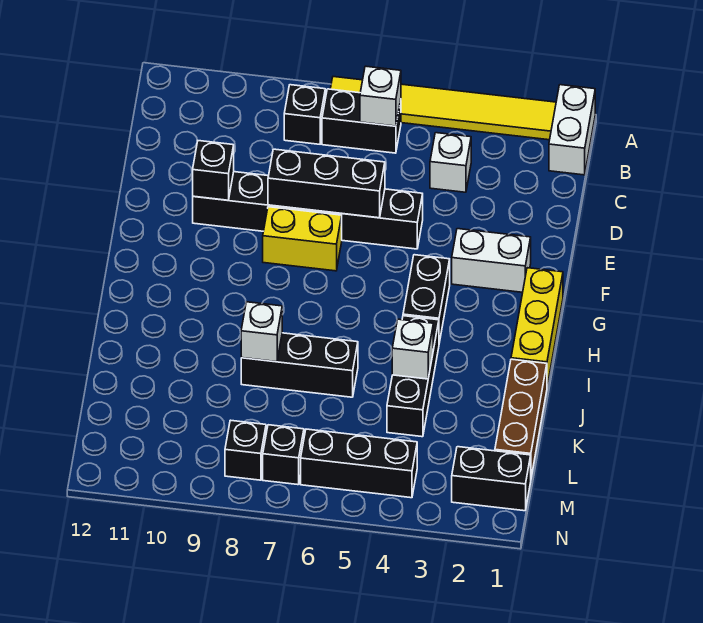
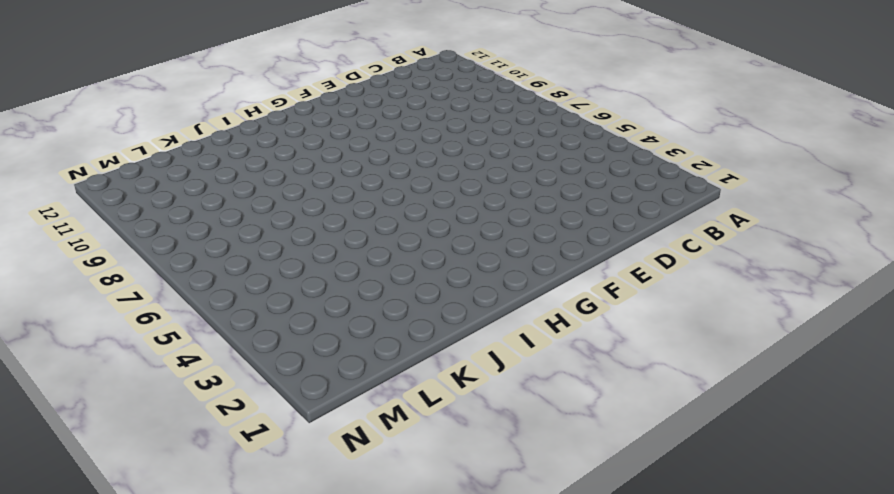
none -> white brick A1:B1 level 1
none -> yellow tile A2:A7 level 1
none -> black brick B6:B7 level 1

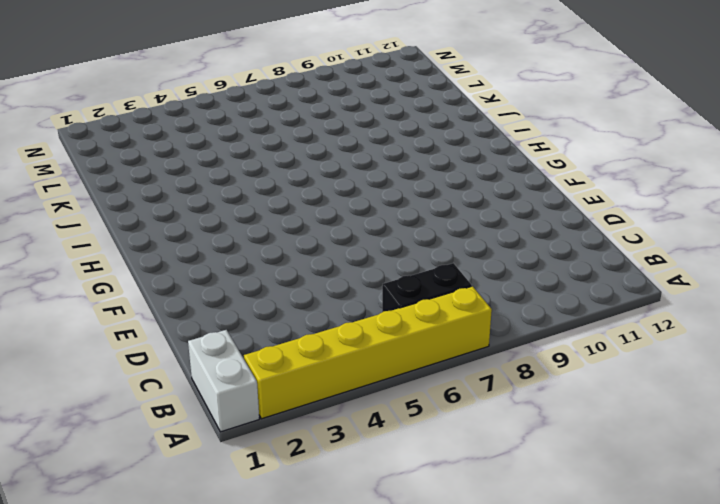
yellow brick A2:A7 level 1 -> yellow tile A2:A7 level 1
none -> black brick B8 level 1
none -> white brick C4 level 1
none -> black brick E5:E10 level 1

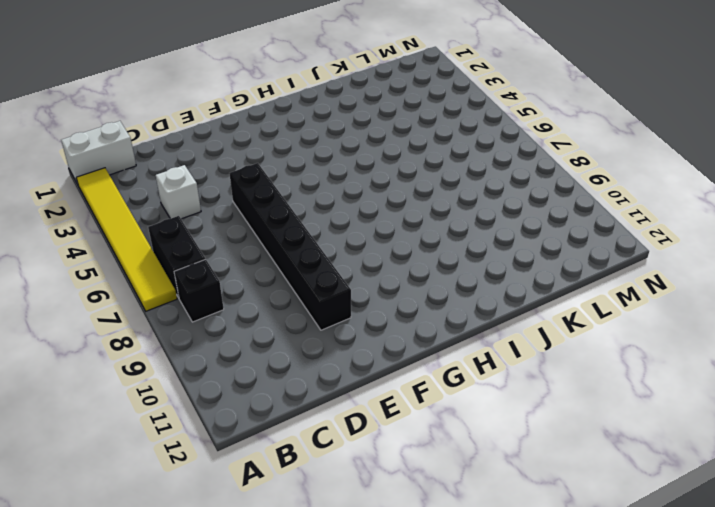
none -> white brick F2:F3 level 1
none -> yellow brick F7:F8 level 1
none -> yellow brick G1:I1 level 1

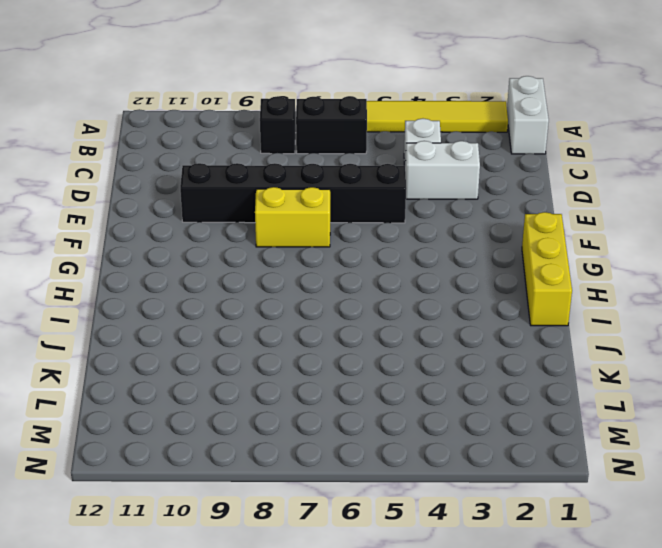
white brick D3:D4 level 1 -> white brick F2:F3 level 1
none -> black brick G4:H4 level 1
none -> black brick I4:K4 level 1
none -> brown brick J1:L1 level 1

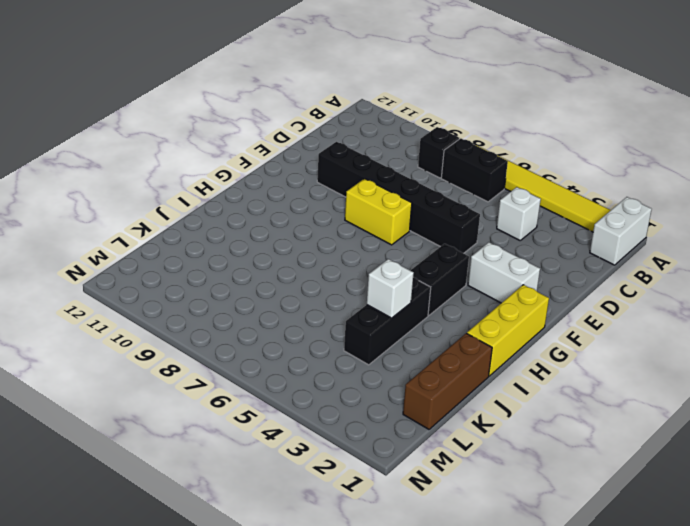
none -> black brick J6:J8 level 1
none -> black brick M1:M2 level 1
none -> black brick M4:M6 level 1

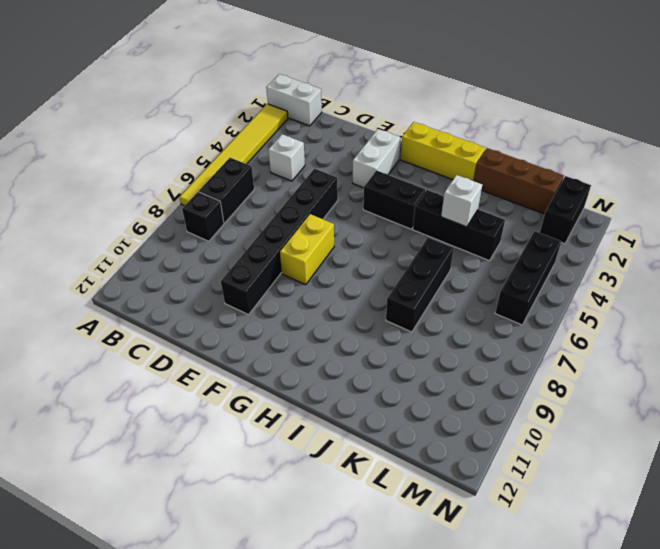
none -> black brick M7 level 1
none -> black brick M8 level 1
none -> white brick B6 level 2

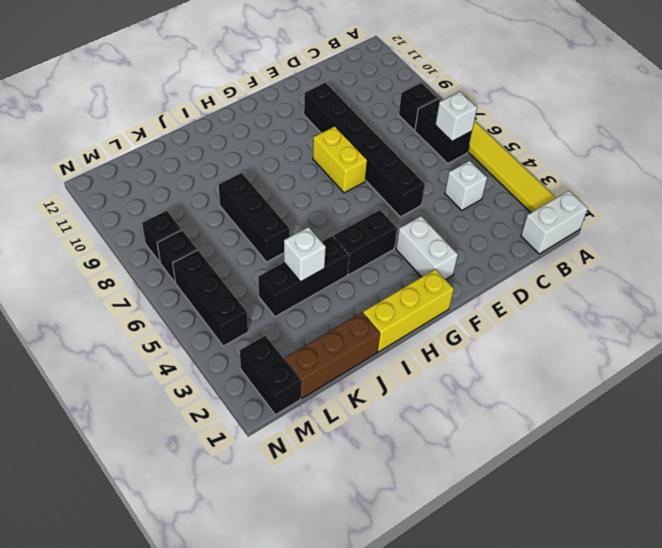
none -> black brick E6:E8 level 2
none -> black brick E10 level 2
none -> white brick J8 level 2

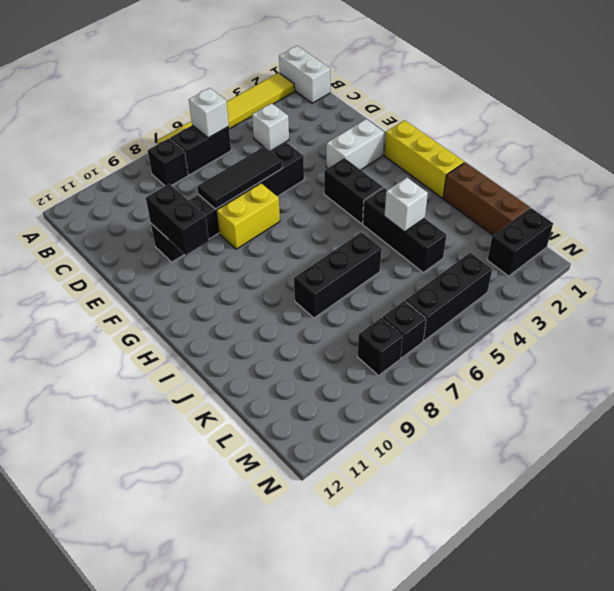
black tile E6:E8 level 2 -> black brick E6:E8 level 2
black brick E10:F10 level 2 -> black brick E10 level 2
none -> white brick J8 level 2

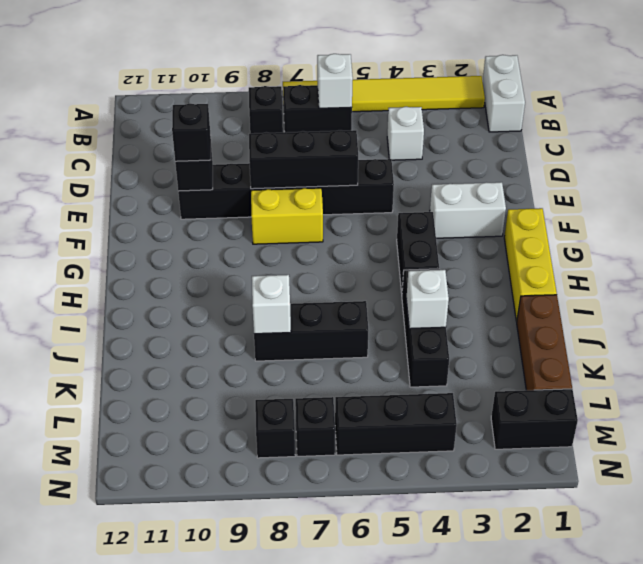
black brick E10 level 3 -> none

